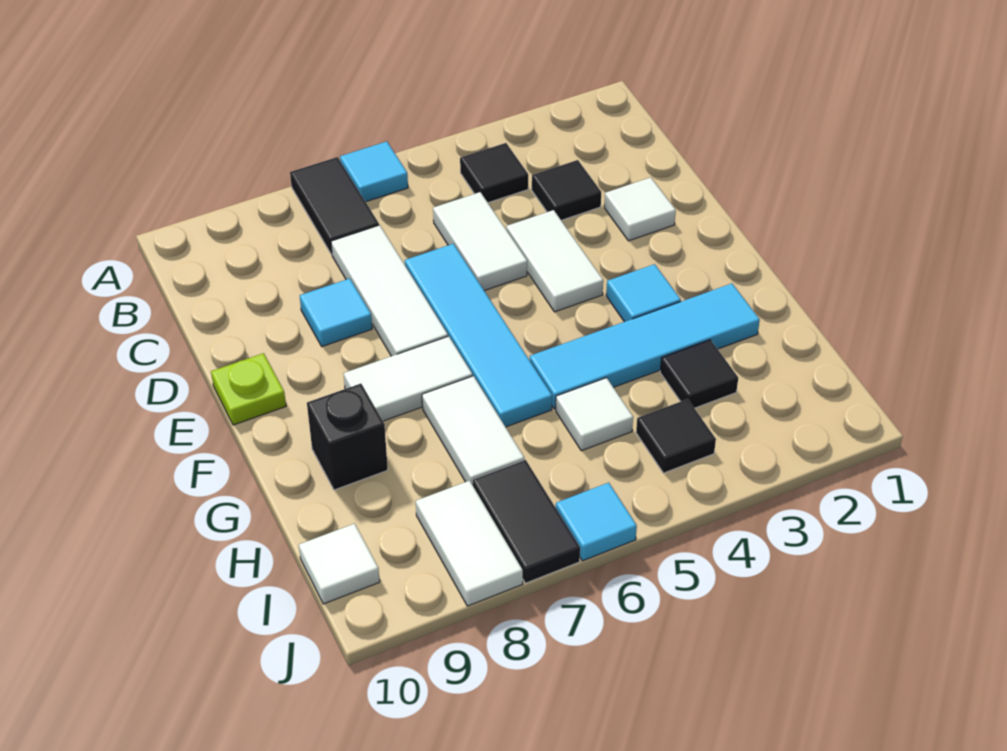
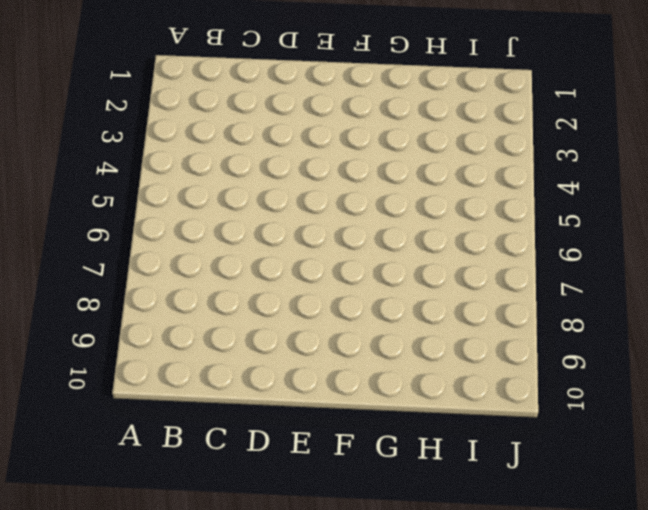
none -> cyan tile A6 level 1
none -> black tile A7:B7 level 1
none -> black tile B4 level 1

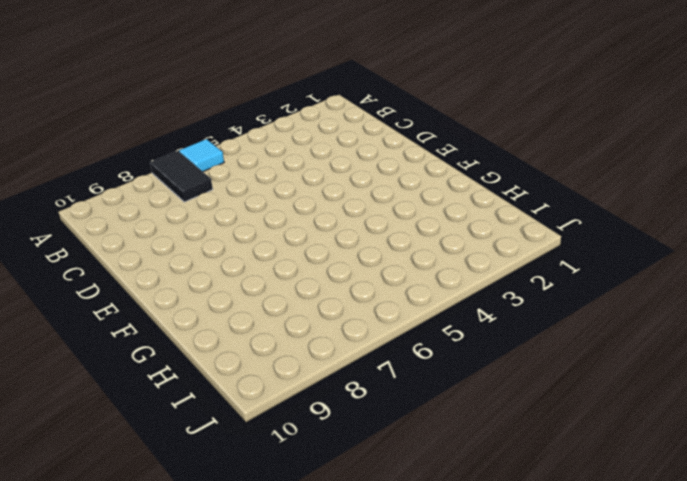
none -> black tile B4 level 1
none -> black tile C3 level 1
none -> white tile C5:D5 level 1

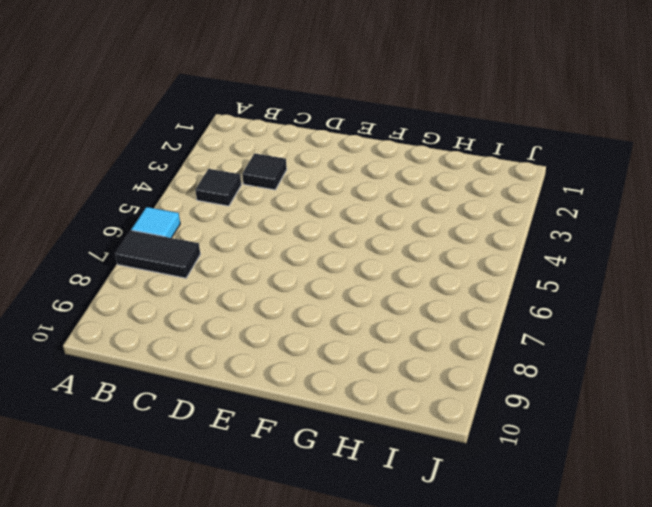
none -> white tile C5:D5 level 1
none -> white tile C7:E7 level 1
none -> white tile D2 level 1

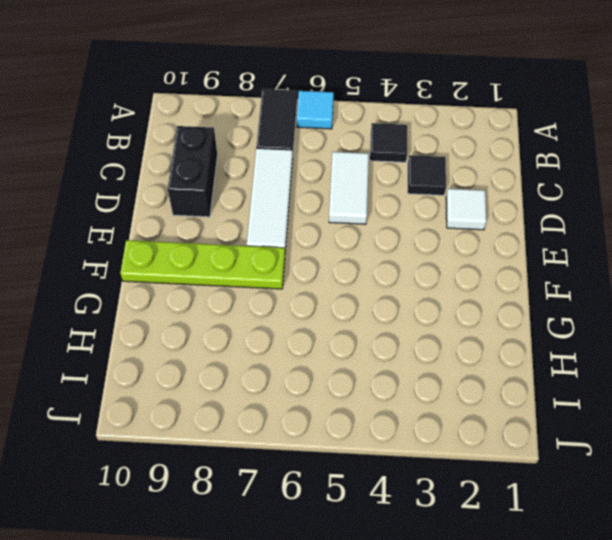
black brick C9:D9 level 1 -> none
lime plate F7:F10 level 1 -> white tile F7:F8 level 1
none -> white tile D4:E4 level 1
none -> cyan tile D6:G6 level 1
none -> cyan tile D8 level 1

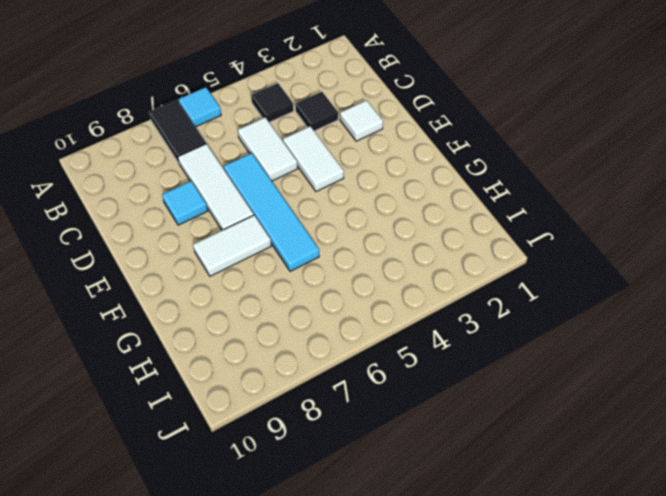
none -> lime plate E10 level 1
none -> cyan tile F3 level 1
none -> cyan tile G2:G5 level 1

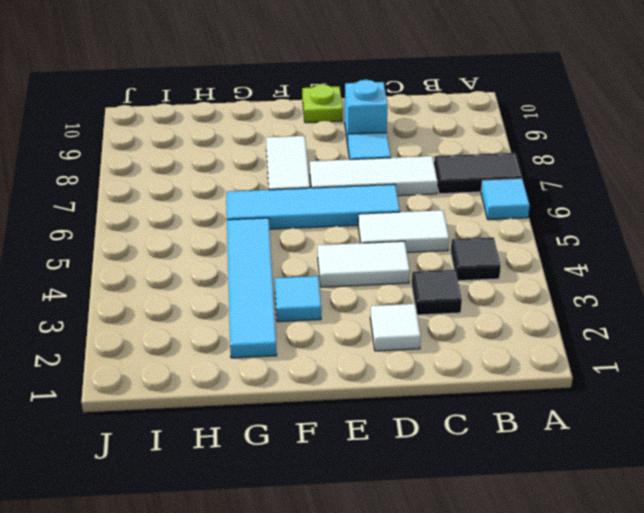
cyan brick D9 level 1 -> none
none -> white tile G7:H7 level 1
none -> black brick G9 level 1
none -> black tile H3 level 1

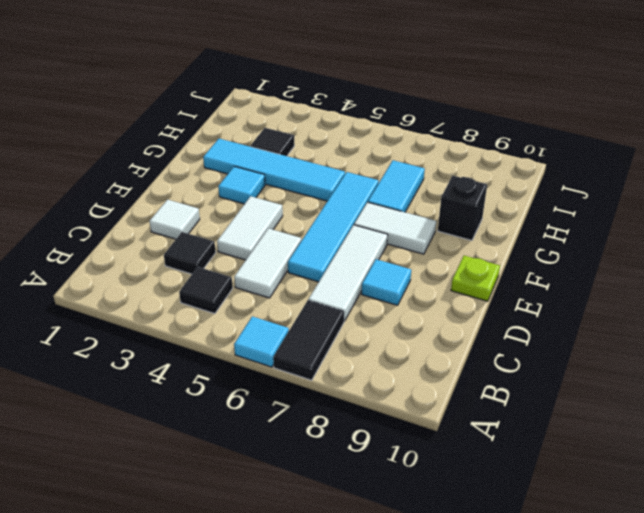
cyan tile G7:H7 level 1 -> white tile G7:H7 level 1
none -> white tile H5 level 1
none -> black tile I4 level 1
none -> black tile I7:J7 level 1

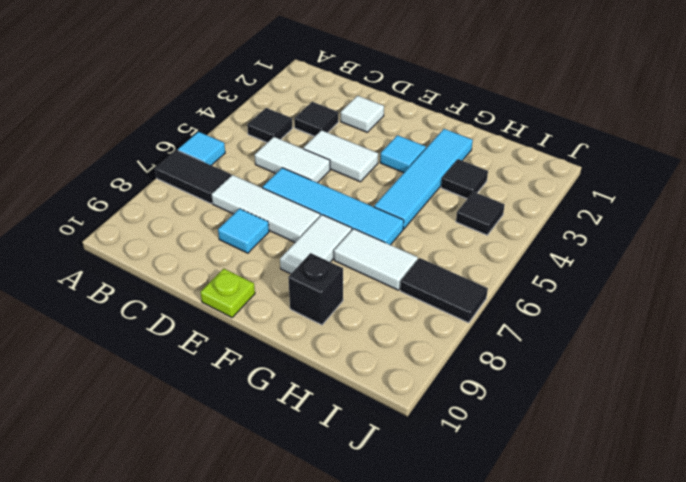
none -> white tile H5 level 1
none -> white tile I8:J8 level 1
none -> white tile I10 level 1

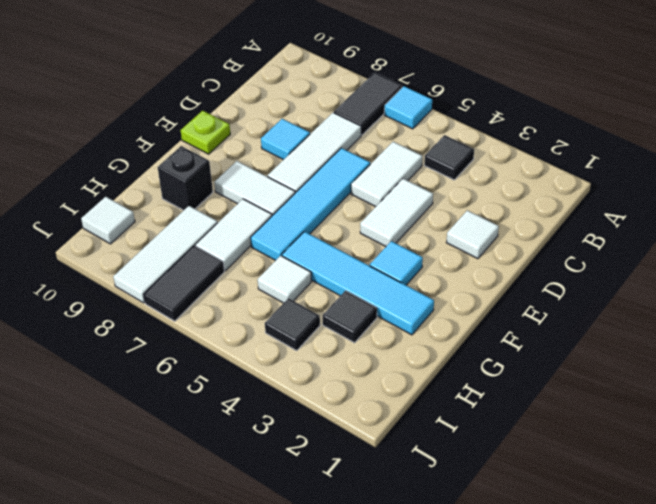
white tile H8:J8 level 1 -> white tile I8:J8 level 1
none -> black tile C3 level 1
none -> cyan tile J6 level 1

